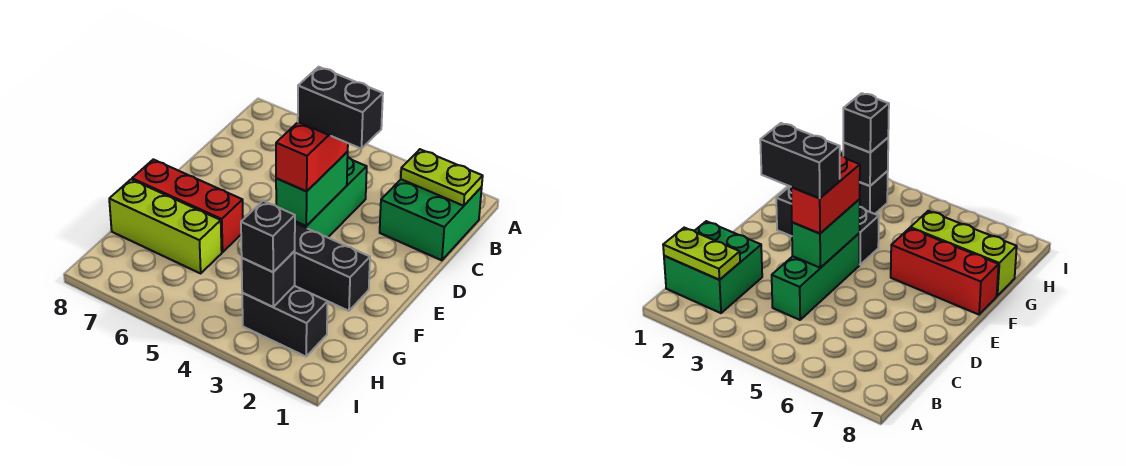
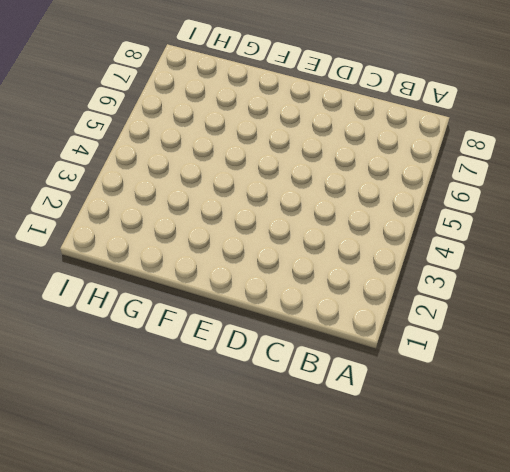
none -> green brick B1:C2 level 1
none -> green brick C4:E4 level 1
none -> black brick F2:F4 level 1

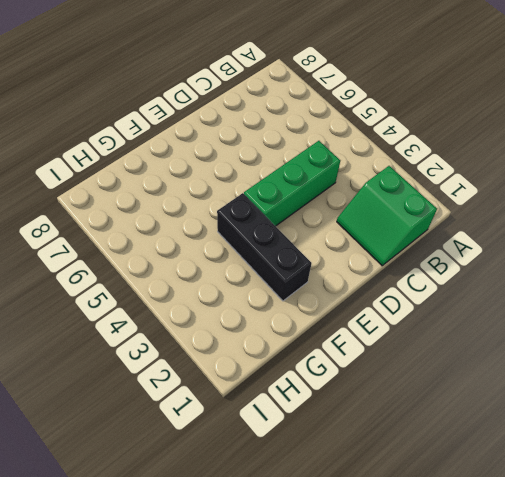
green slope B1:C2 level 1 top B -> green brick B1:C2 level 1
none -> red brick F6:F8 level 1
none -> lime brick G6:G8 level 1
none -> black brick H2:H3 level 1

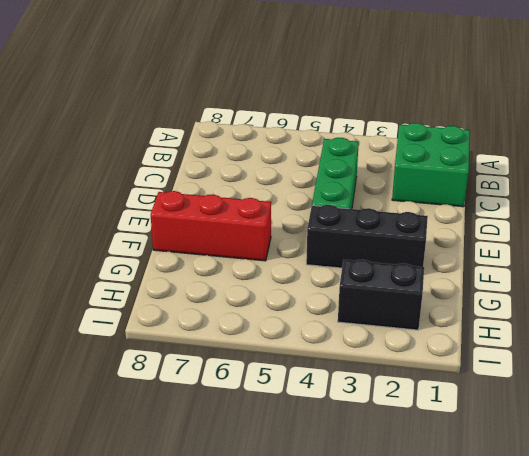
none -> lime brick G6:G8 level 1
none -> lime plate B1:B2 level 2
none -> green brick D4:E4 level 2

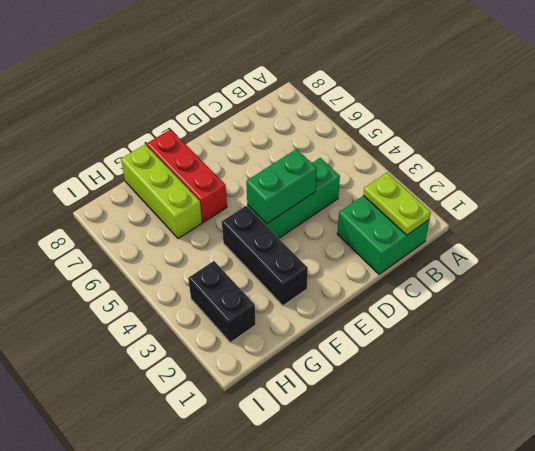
none -> black brick H3 level 2
none -> red brick D4:E4 level 3
none -> black brick H3 level 3

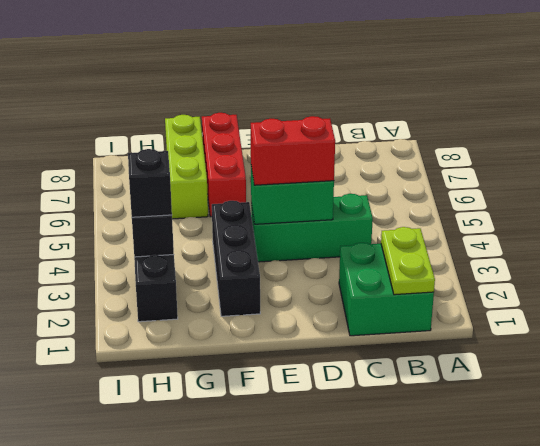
none -> black brick D3:D4 level 4

